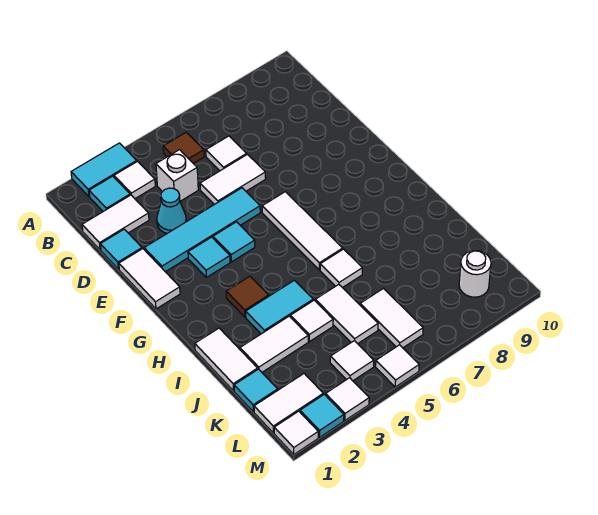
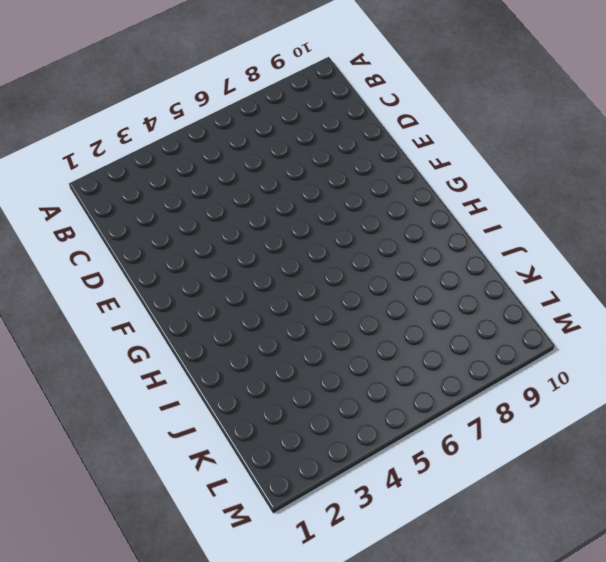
none -> cyan tile A2:A3 level 1
none -> cyan tile B2 level 1
none -> white tile B3 level 1
none -> brown tile B5 level 1

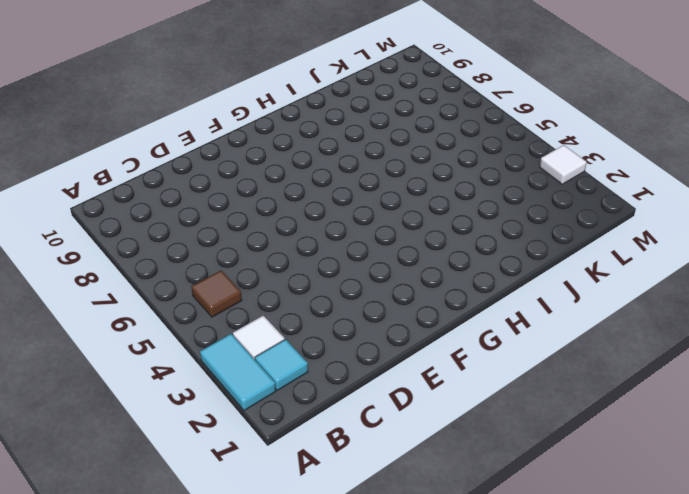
none -> white tile C1:C2 level 1
none -> white brick C4 level 1
none -> white tile C6 level 1
none -> cyan tile D1 level 1

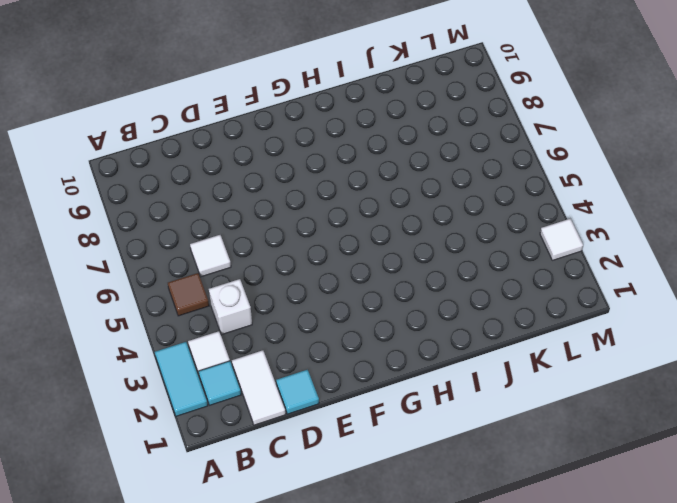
none -> cyan cone D3 level 1
none -> white tile D5:D6 level 1
none -> white tile E1:F1 level 1
none -> cyan tile E2:E5 level 1

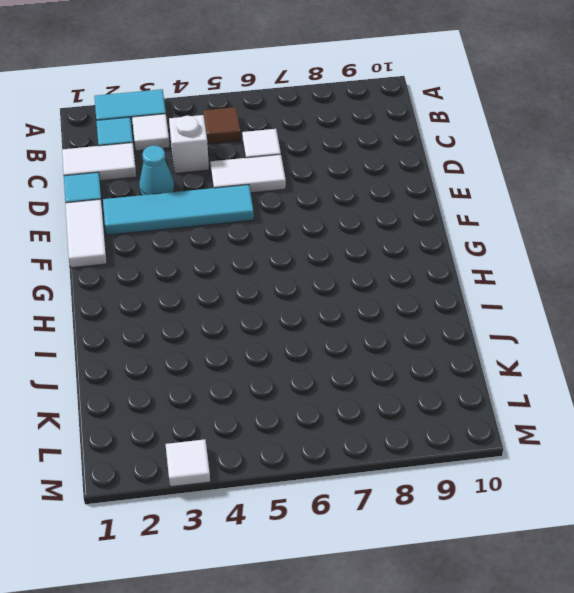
none -> cyan tile F3 level 1
none -> cyan tile F4 level 1
none -> white tile F6:H6 level 1
none -> brown tile H3 level 1

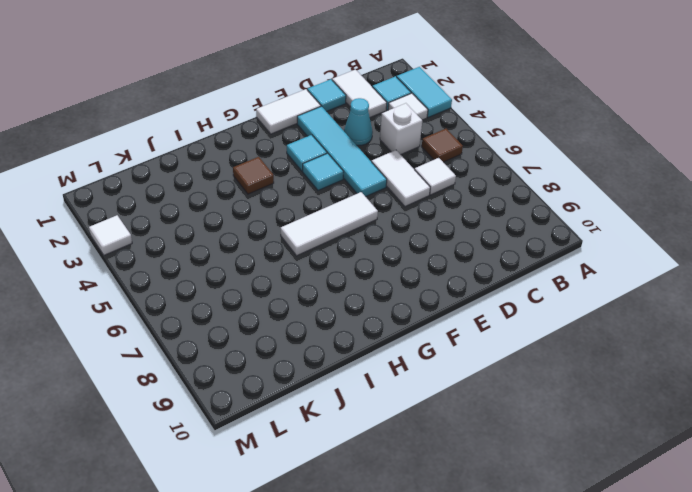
none -> white tile I1:J1 level 1
none -> cyan tile I3:I4 level 1
none -> white tile I6 level 1
none -> white tile J2:J3 level 1

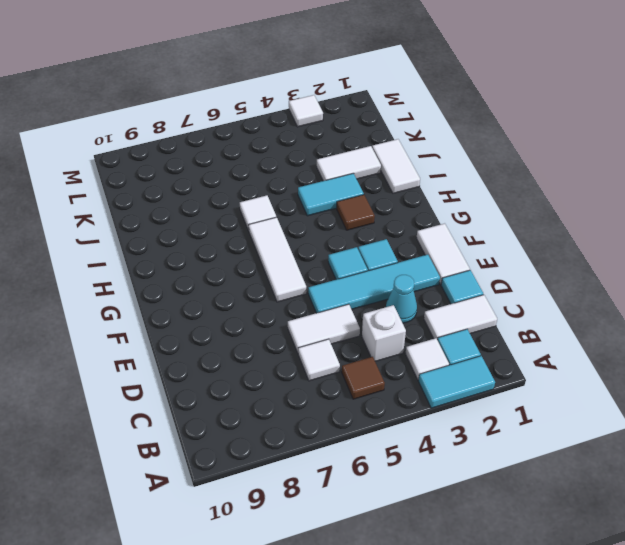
none -> white tile J4 level 1
none -> white tile J5:K5 level 1
none -> cyan tile K1 level 1
none -> white tile K6:L6 level 1

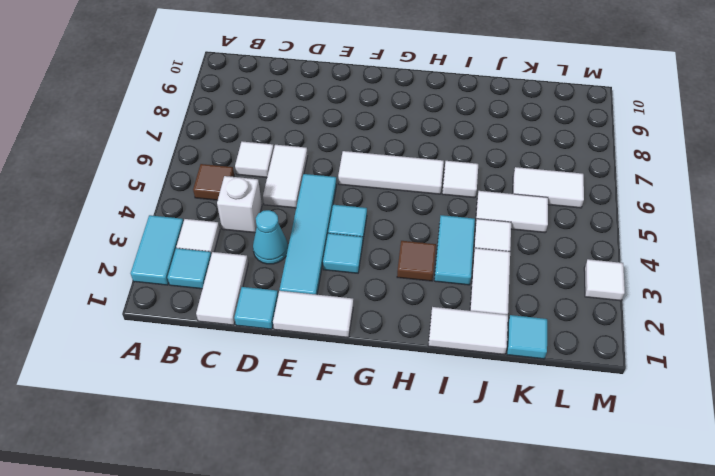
none -> white tile L1:L2 level 1
none -> white tile L4 level 1
none -> white round brick L9 level 1
none -> white tile M1 level 1

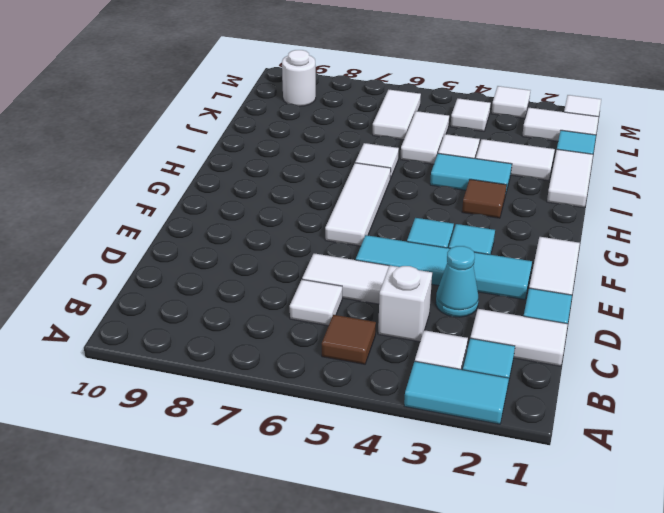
none -> cyan tile M2 level 1
none -> white tile M5 level 1

